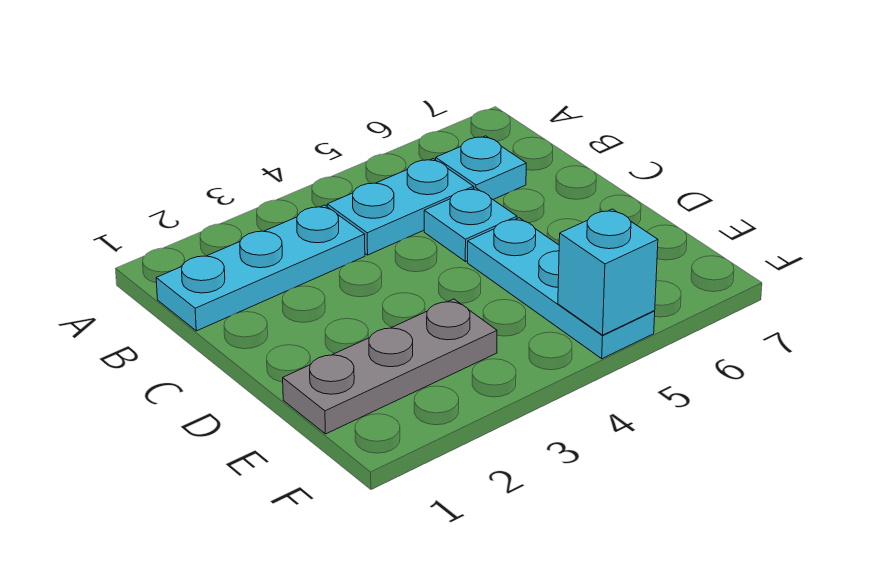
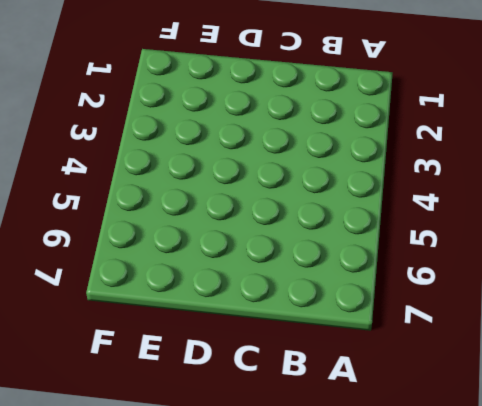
none -> cyan plate B1:B3 level 1
none -> cyan plate B4:B5 level 1

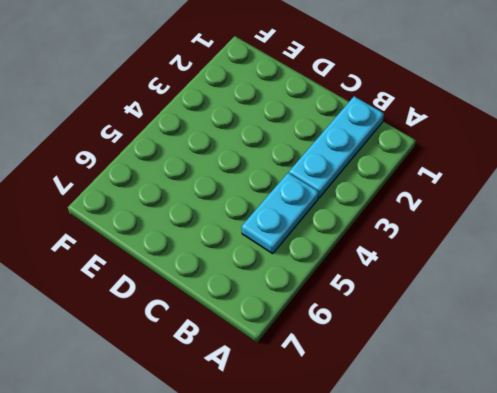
none -> cyan plate B6 level 1
none -> cyan plate C5 level 1

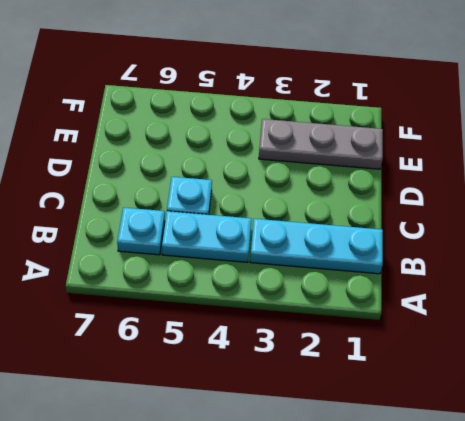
none -> cyan plate D5:F5 level 1
none -> cyan brick F5 level 2

